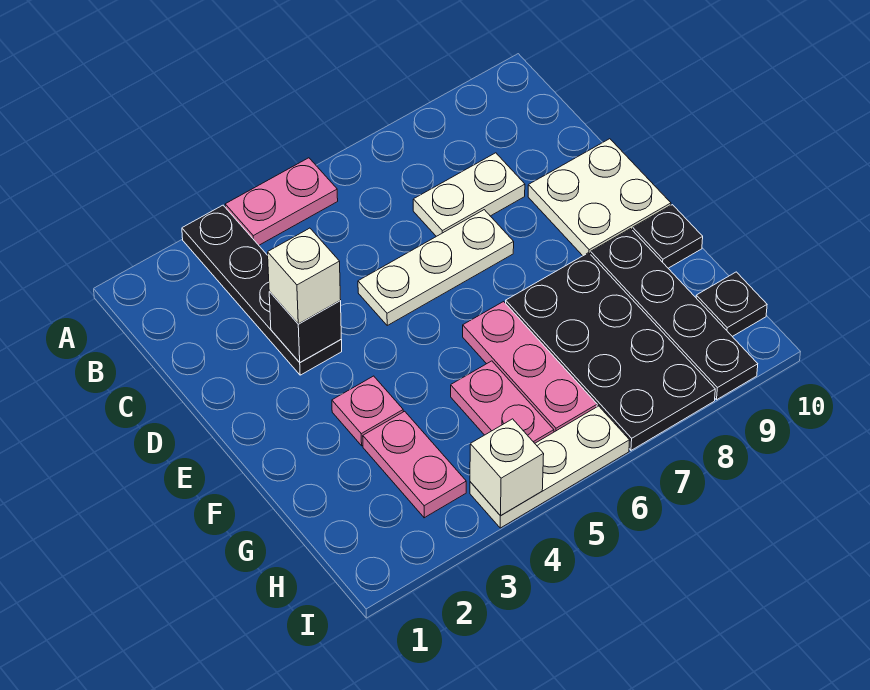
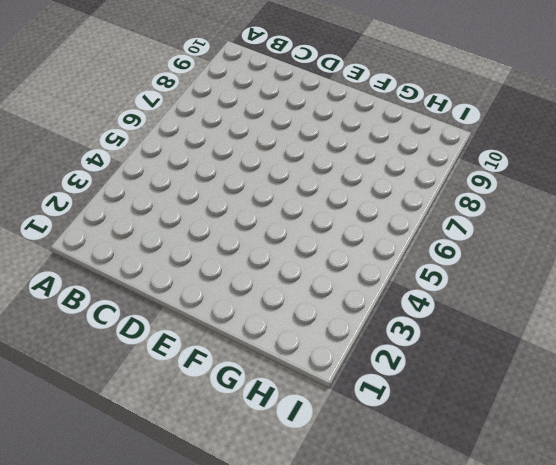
none -> black plate A3:D3 level 1
none -> pink plate A4:A5 level 1
none -> white plate C7:C8 level 1

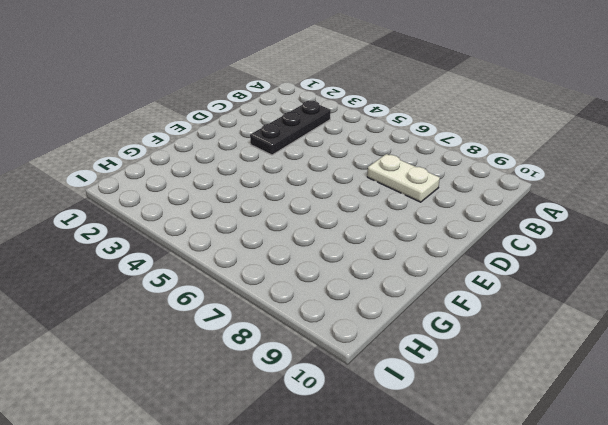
black plate B3:D3 level 1 -> black plate A3:D3 level 1
none -> pink plate A4:A5 level 1
none -> white plate D5:D7 level 1
none -> white plate D9:E10 level 1

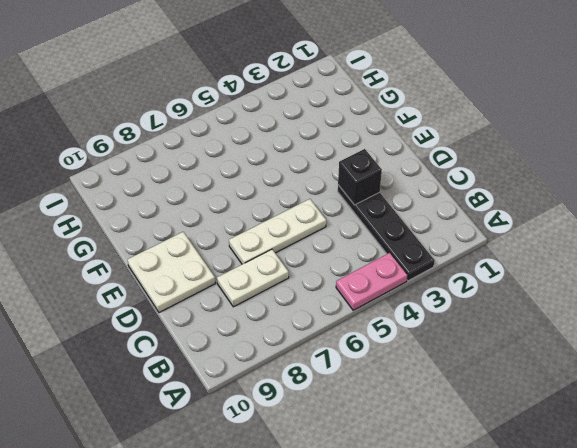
none -> pink plate F3 level 1
none -> pink plate F6:H6 level 1
none -> black plate F7:I8 level 1

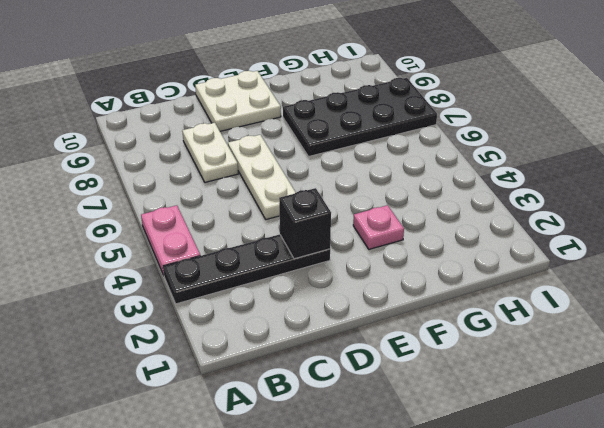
none -> pink plate F6:H6 level 1
none -> black plate F9:I9 level 1
none -> black plate F10 level 1

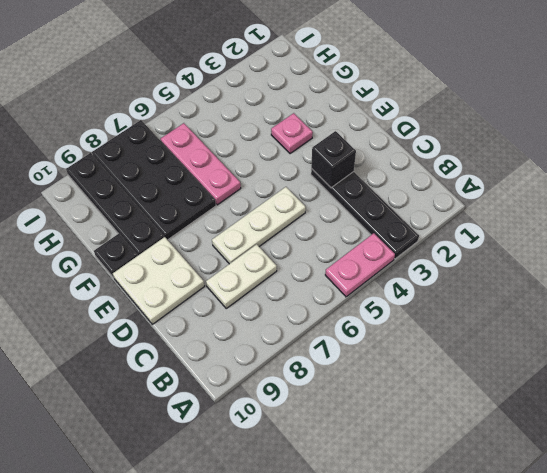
none -> pink plate G3:H3 level 1
none -> pink plate G5:H5 level 1
none -> black plate H10 level 1

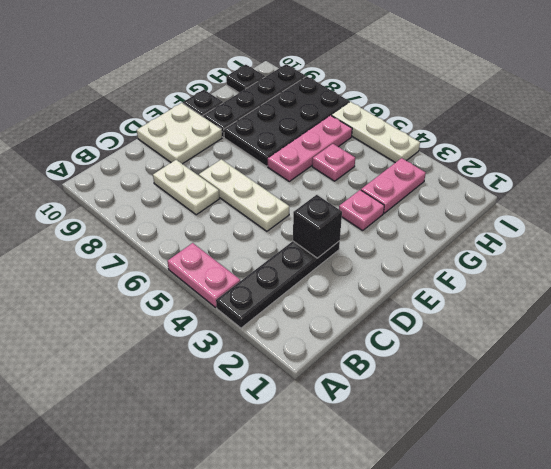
pink plate G5 level 1 -> pink plate G5:H5 level 1
none -> white brick I4 level 2
none -> white brick D3 level 3

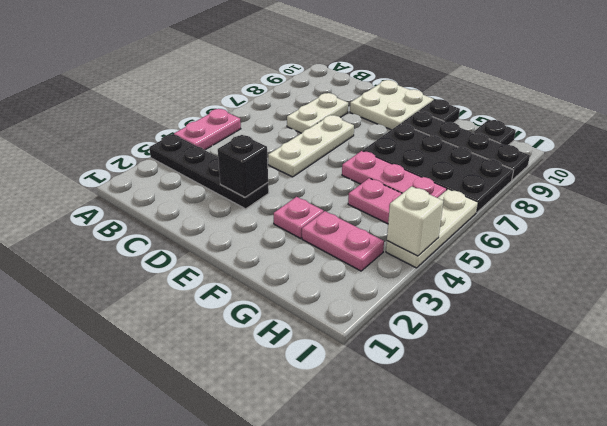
none -> white brick D3 level 3

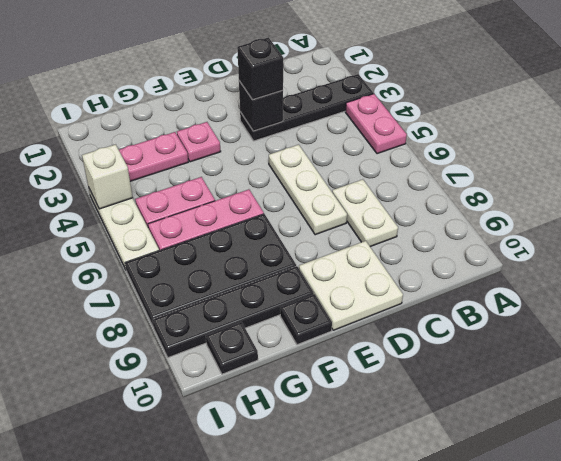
black brick D3 level 3 -> white brick D3 level 3

